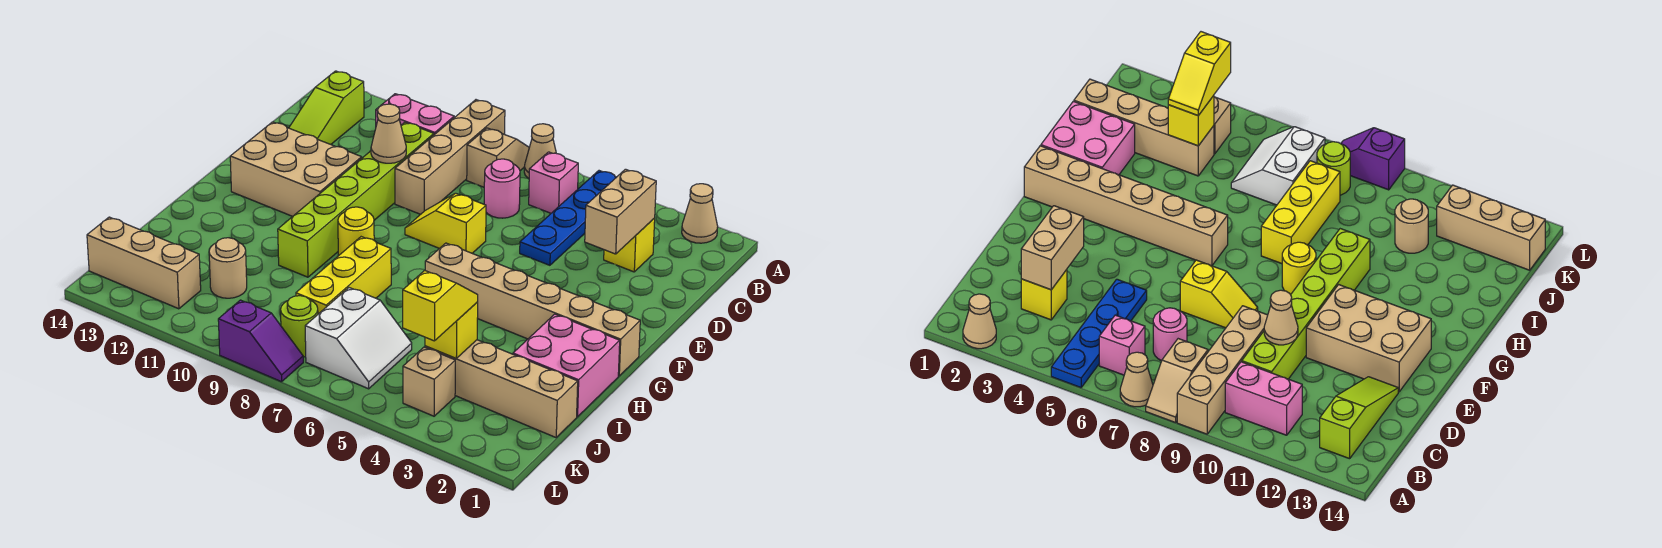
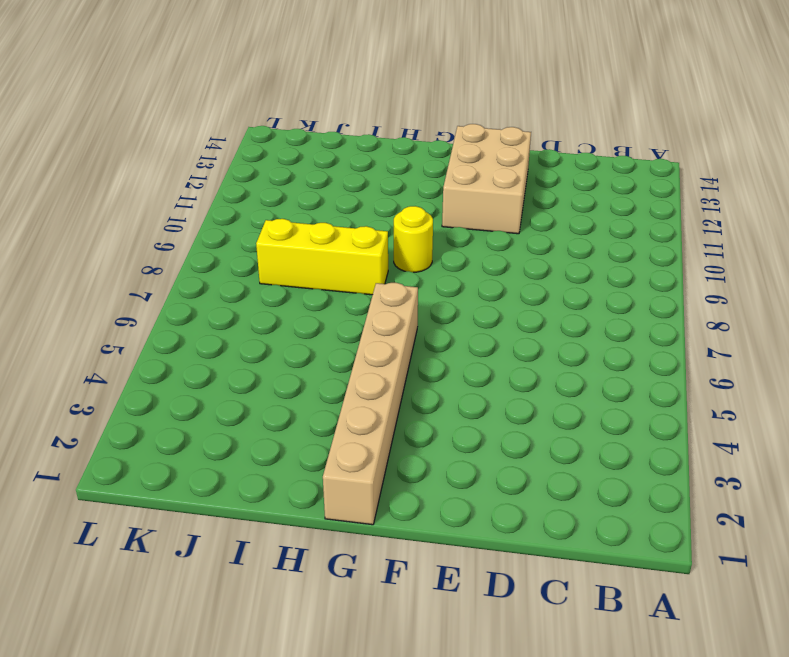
none -> tan cone A2 level 1
none -> blue plate A5:D5 level 1
none -> tan cone A7 level 1

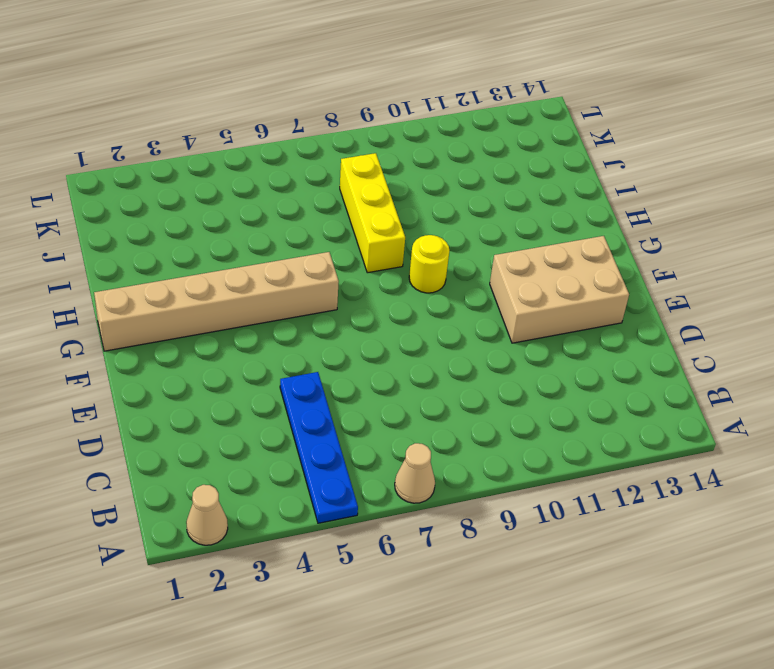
none -> tan slope A8:B8 level 1 top B
none -> tan brick A9:D9 level 1
none -> pink brick B6 level 1

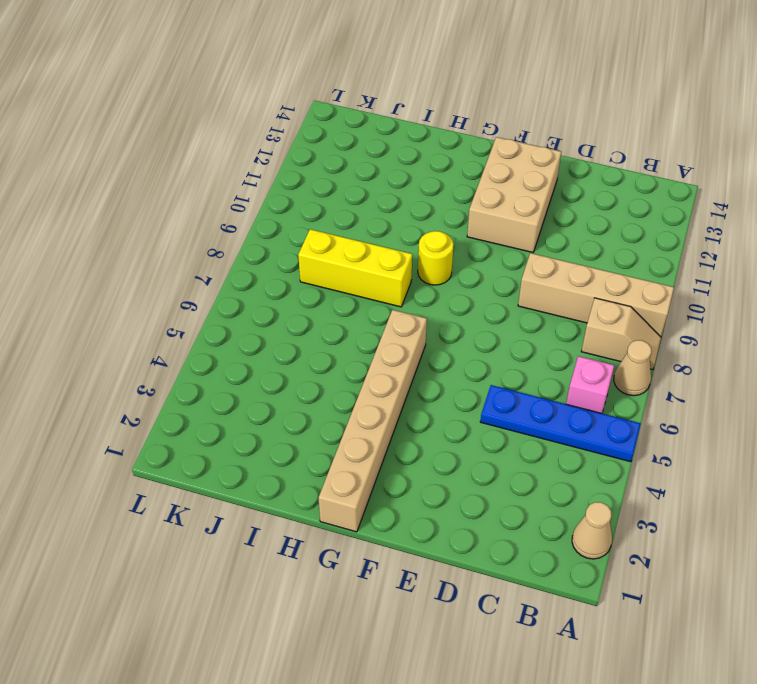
none -> pink brick B10:B11 level 1
none -> lime slope B13:D13 level 1 top B
none -> yellow brick C3 level 1

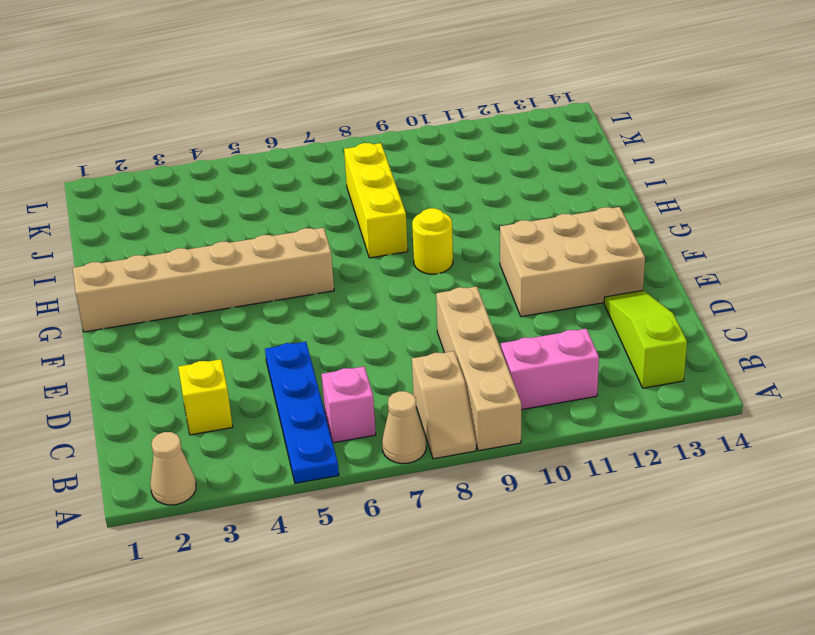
none -> pink round brick C7 level 1
none -> lime brick C10:H10 level 1
none -> yellow slope E7:E8 level 1 top 7

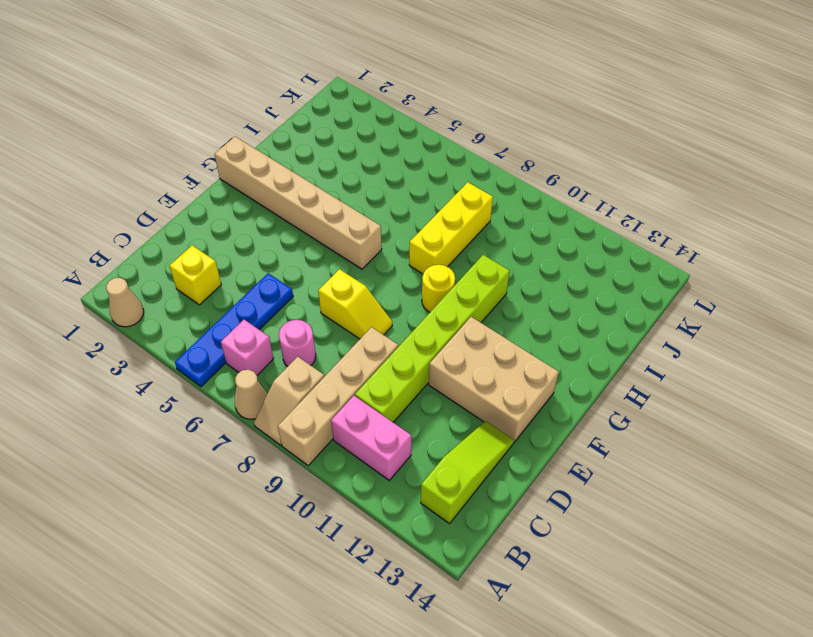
none -> pink brick H1:I2 level 1
none -> tan brick J1:J4 level 1
none -> white slope J6:K7 level 1 top 7

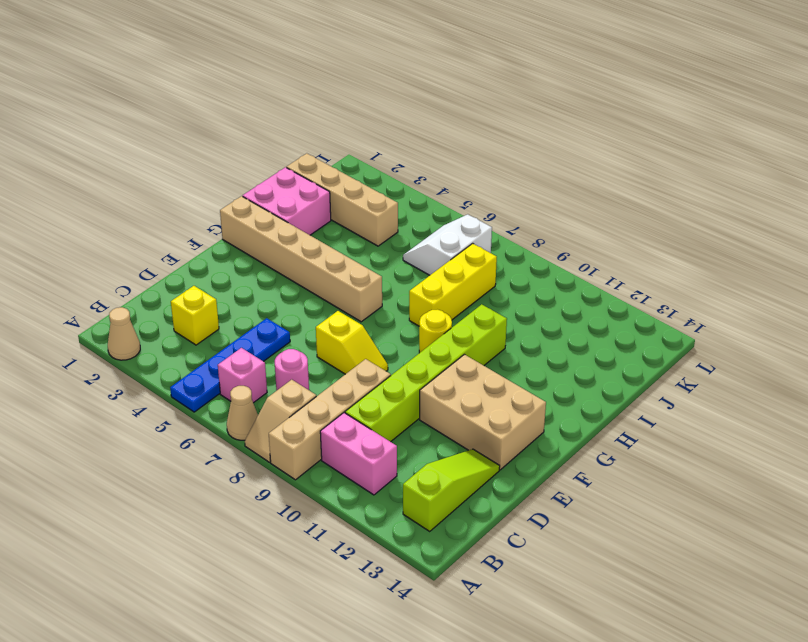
none -> tan round brick J11 level 1
none -> tan brick K4 level 1
none -> lime round brick K8 level 1

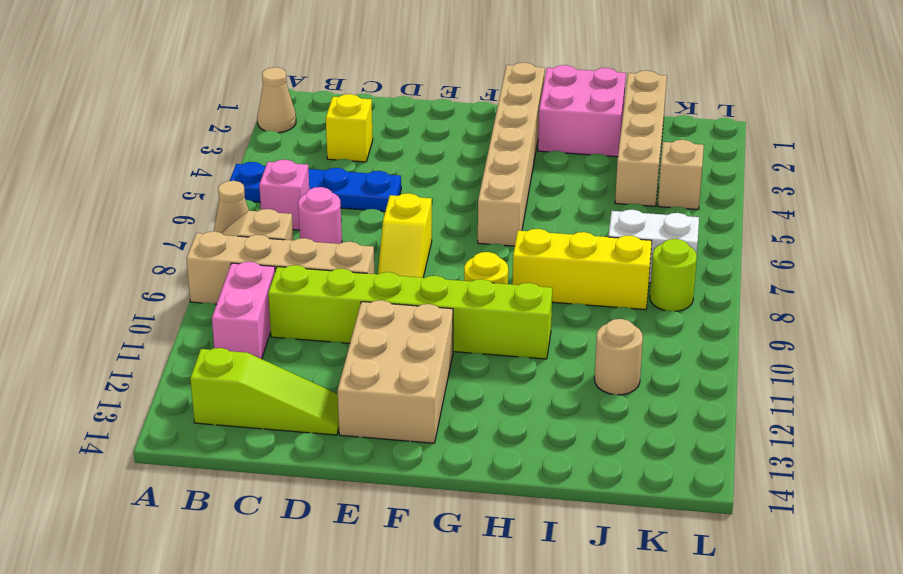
none -> tan brick K12:K14 level 1
none -> purple slope L8:L9 level 1 top 9
none -> tan brick C3:D3 level 2

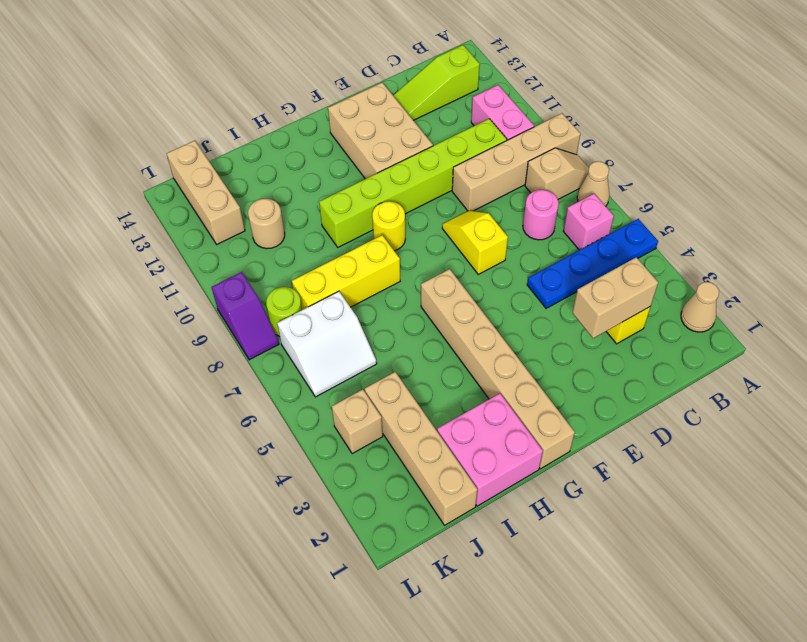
none -> tan cone D10 level 2
none -> yellow brick J4 level 2
none -> yellow slope J4:K4 level 3 top K

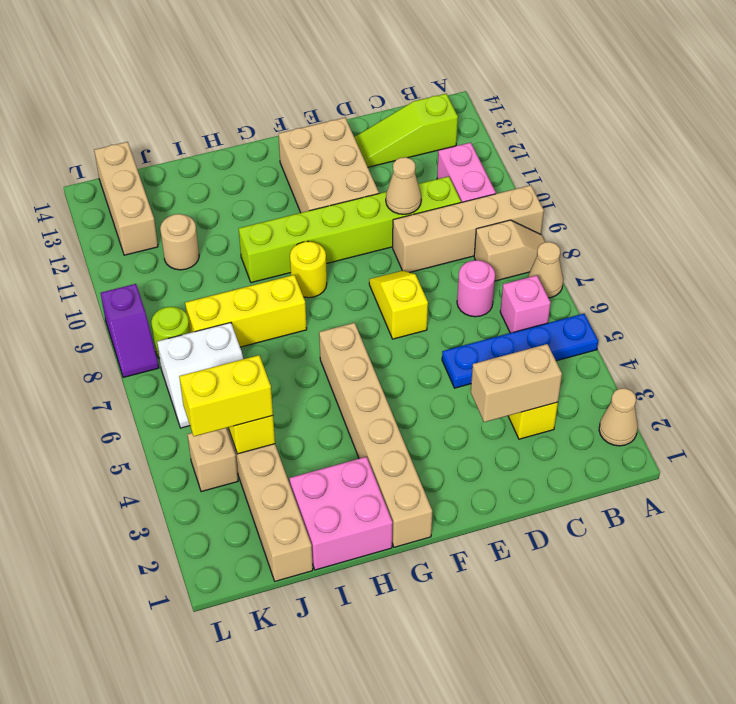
yellow brick J4:K4 level 3 -> yellow slope J4:K4 level 3 top K

